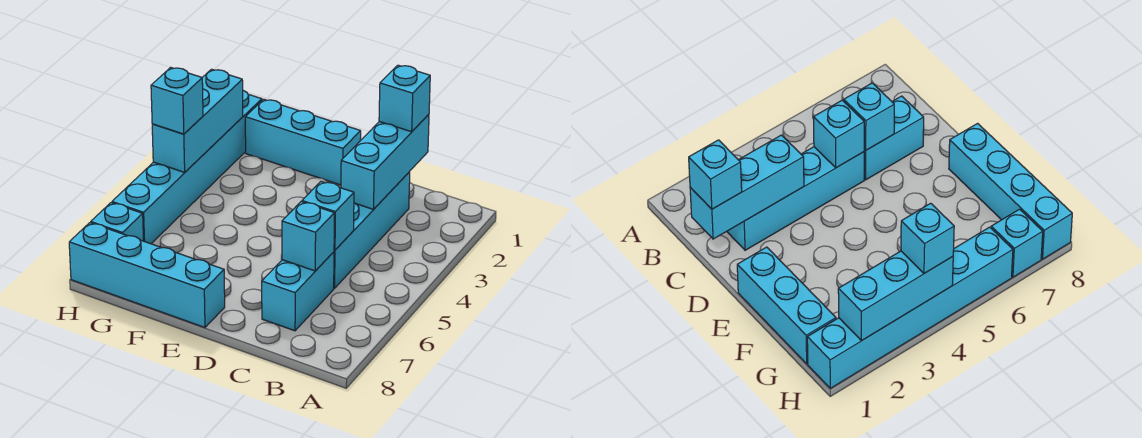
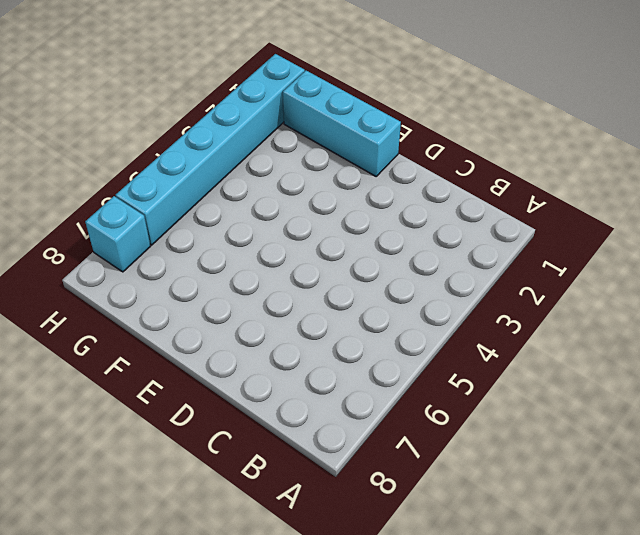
none -> cyan brick C2:C5 level 1
none -> cyan brick C6:C7 level 1
none -> cyan brick E8:H8 level 1

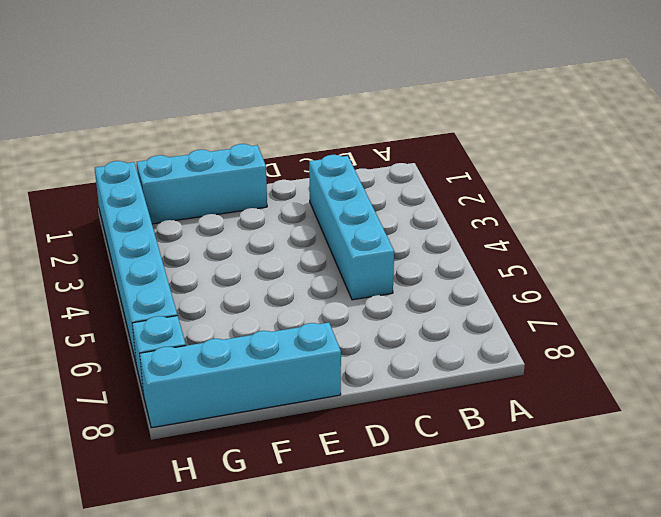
none -> cyan brick C6:C7 level 1
none -> cyan brick C1:C3 level 2
none -> cyan brick C5 level 2

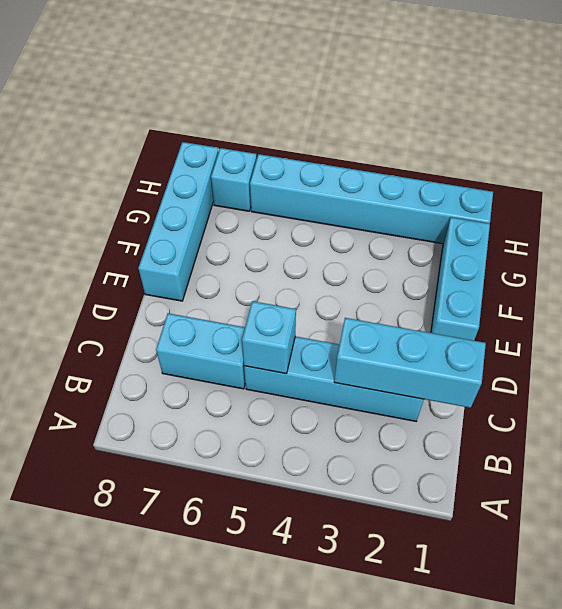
none -> cyan brick C6 level 2
none -> cyan brick H2:H4 level 2
none -> cyan brick C1 level 3

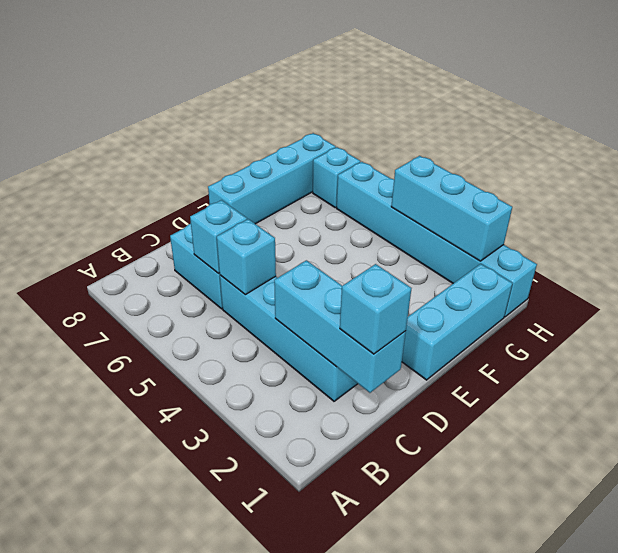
none -> cyan brick H4 level 3

